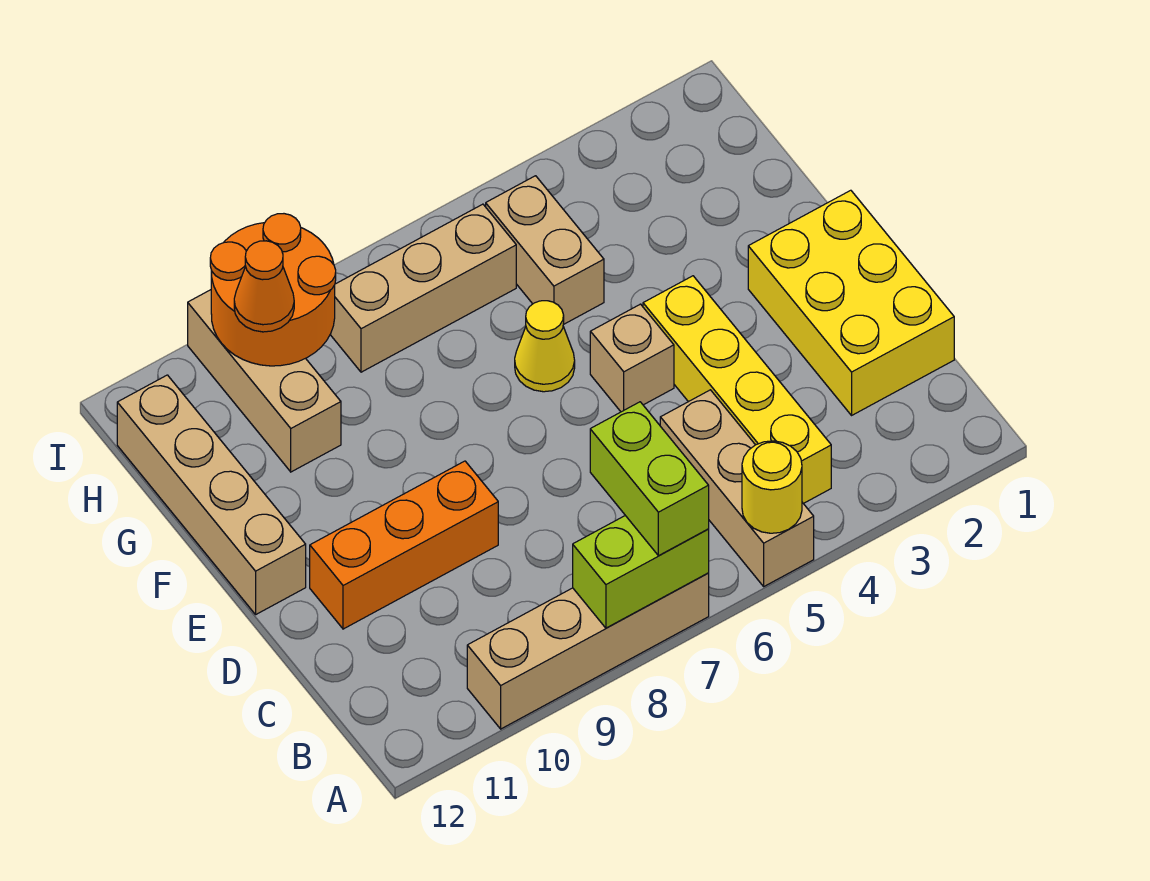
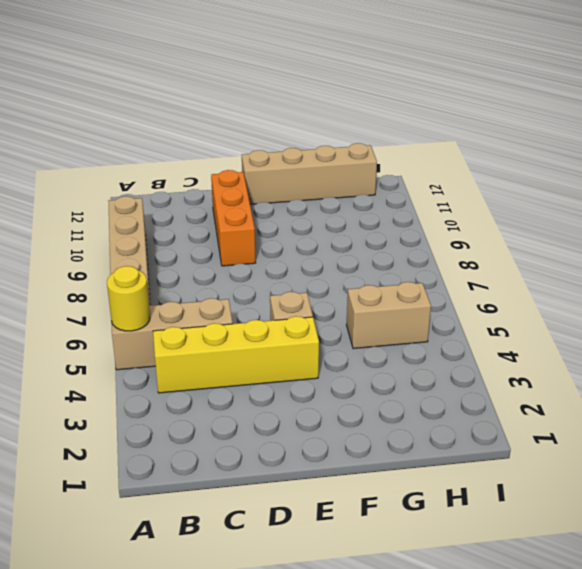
none -> yellow brick C1:E2 level 1
none -> yellow cone F6 level 1
none -> tan brick G10:I10 level 1

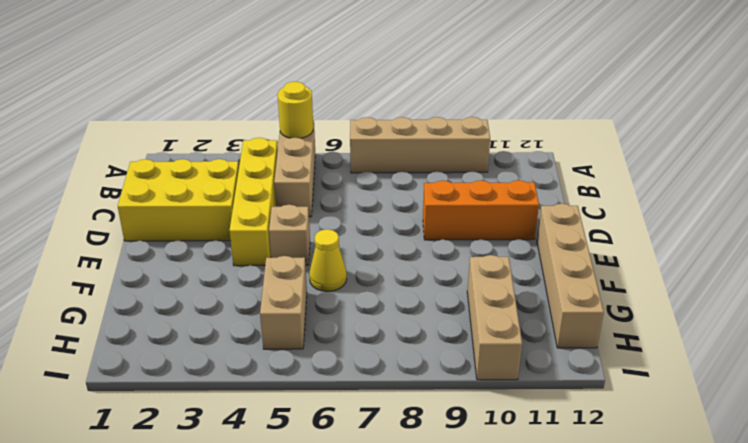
yellow brick C1:D3 level 1 -> yellow brick C1:E2 level 1
none -> tan brick H6:H8 level 1
none -> lime brick A7:A8 level 2
none -> orange round brick H9:I10 level 2

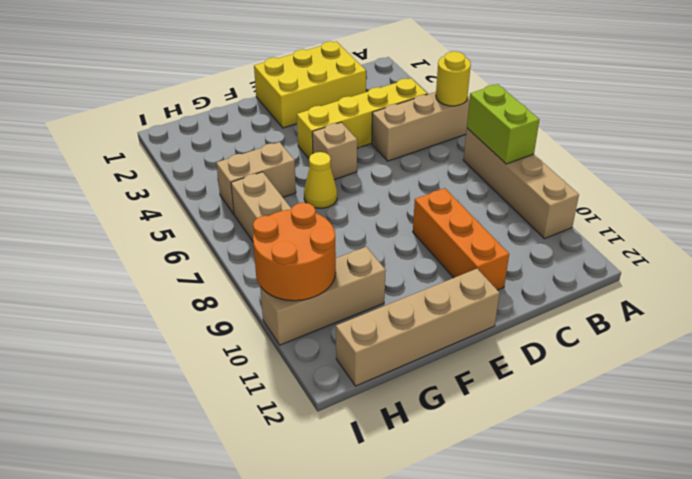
none -> lime brick A7:B7 level 3
none -> orange cone H10 level 3

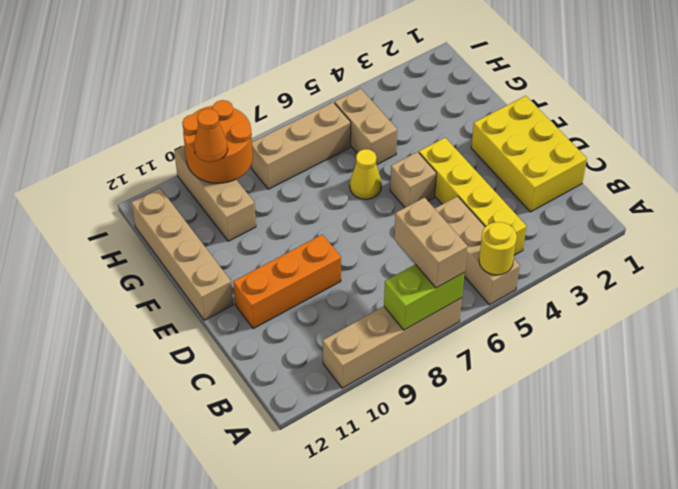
tan brick A7:B7 level 3 -> lime brick A7:B7 level 3

